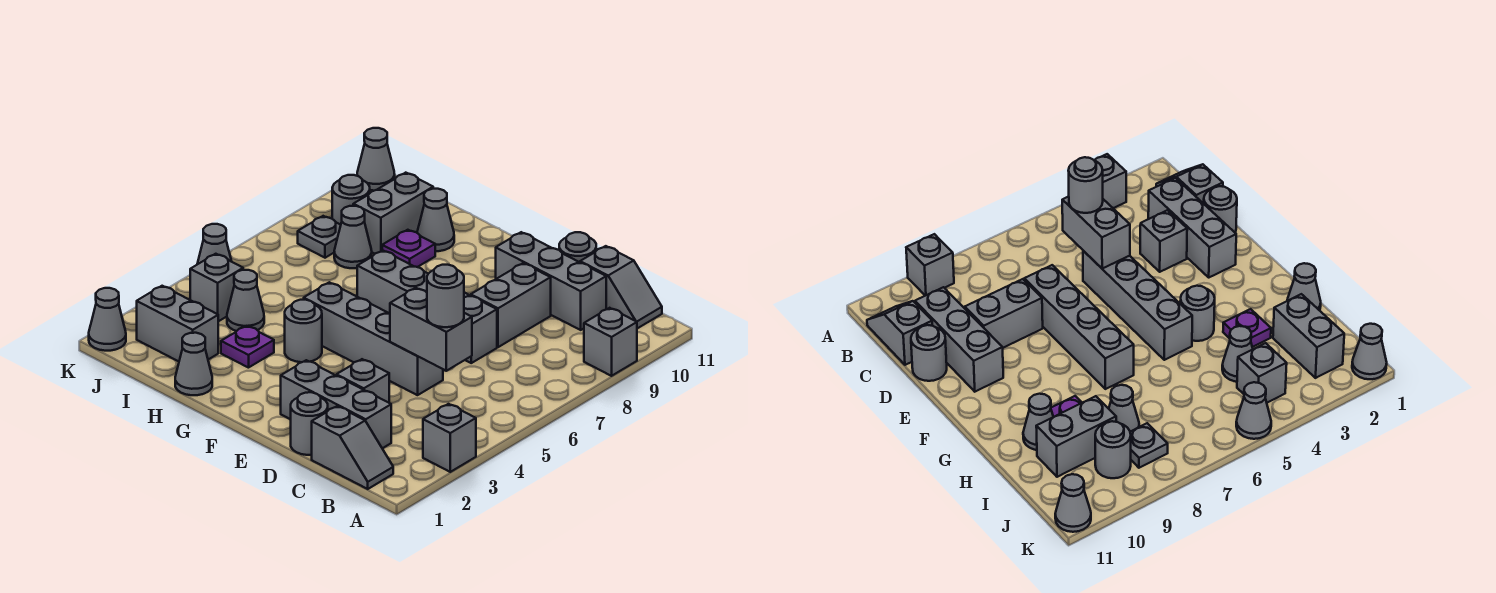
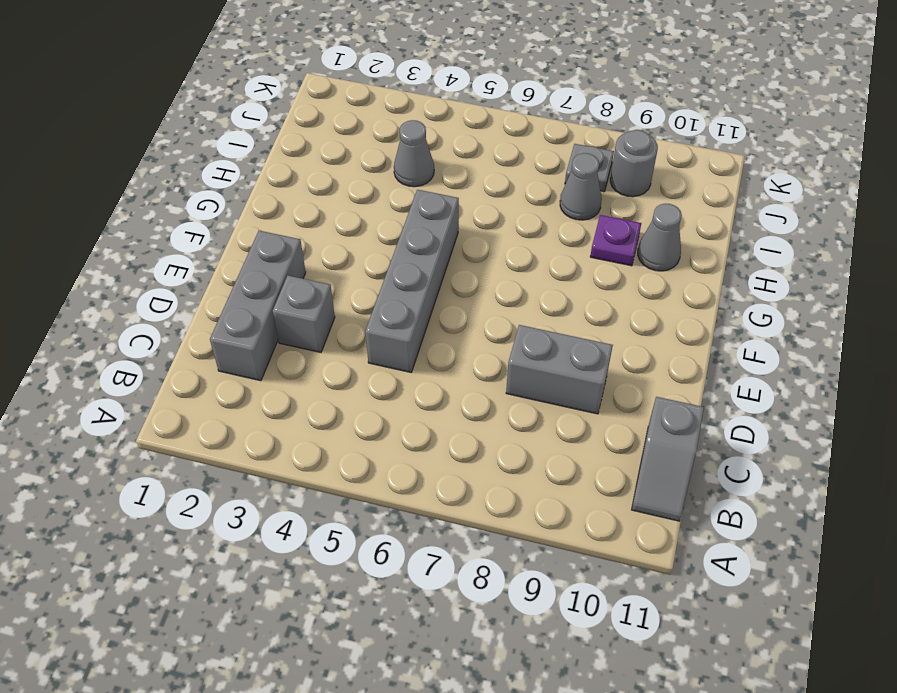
none -> grey brick A3 level 1
none -> grey brick A9 level 1
none -> grey slope B1:C1 level 1 top C

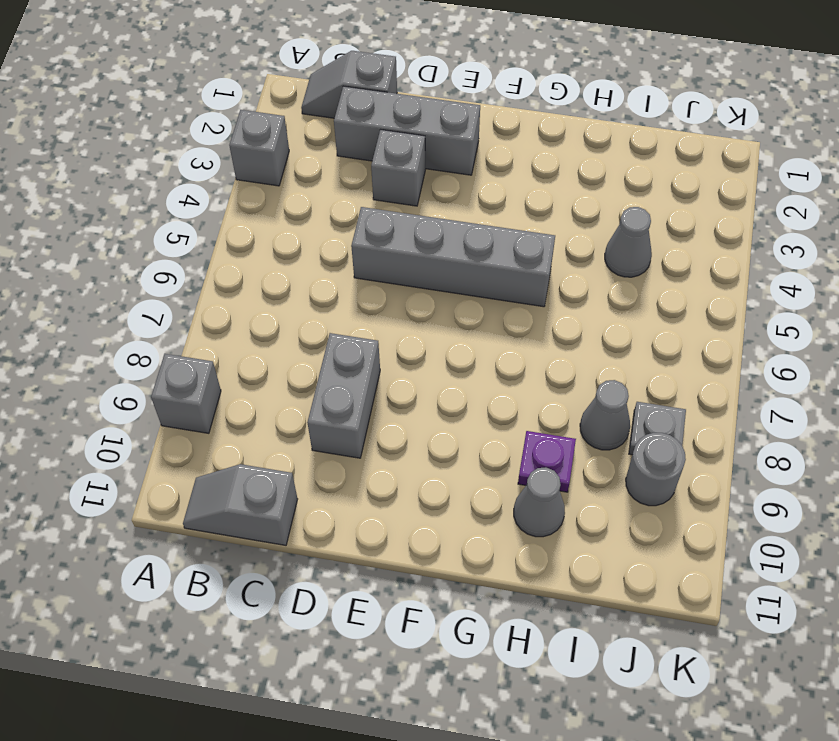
none -> grey brick C10:E10 level 1
none -> grey round brick D1 level 1
none -> grey brick D7:G7 level 1

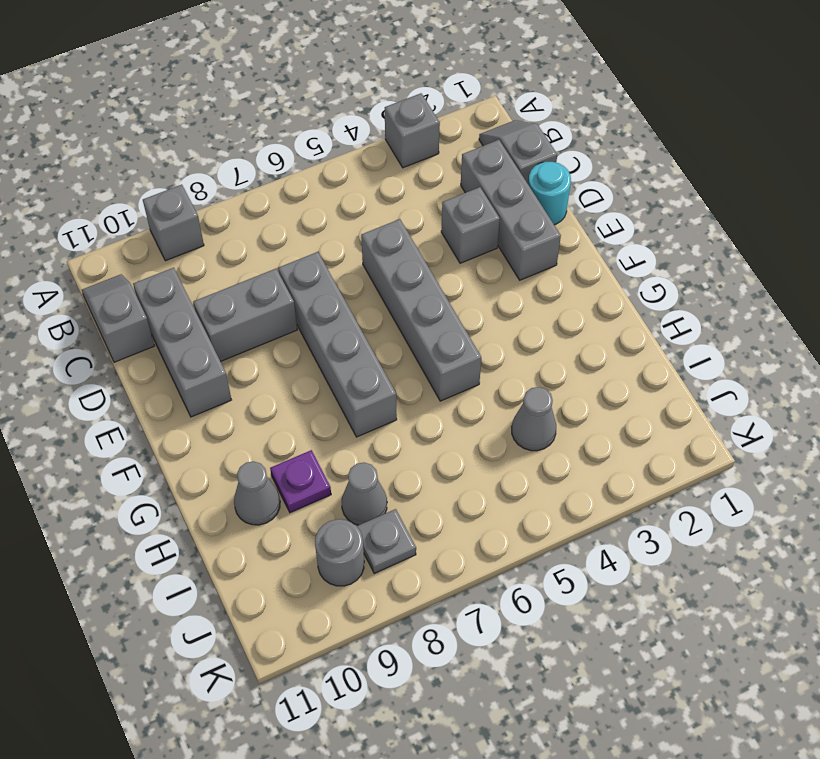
cyan round brick D1 level 1 -> grey round brick D1 level 1
none -> grey round brick D11 level 1
none -> grey round brick G4 level 1
none -> grey cone H1 level 1

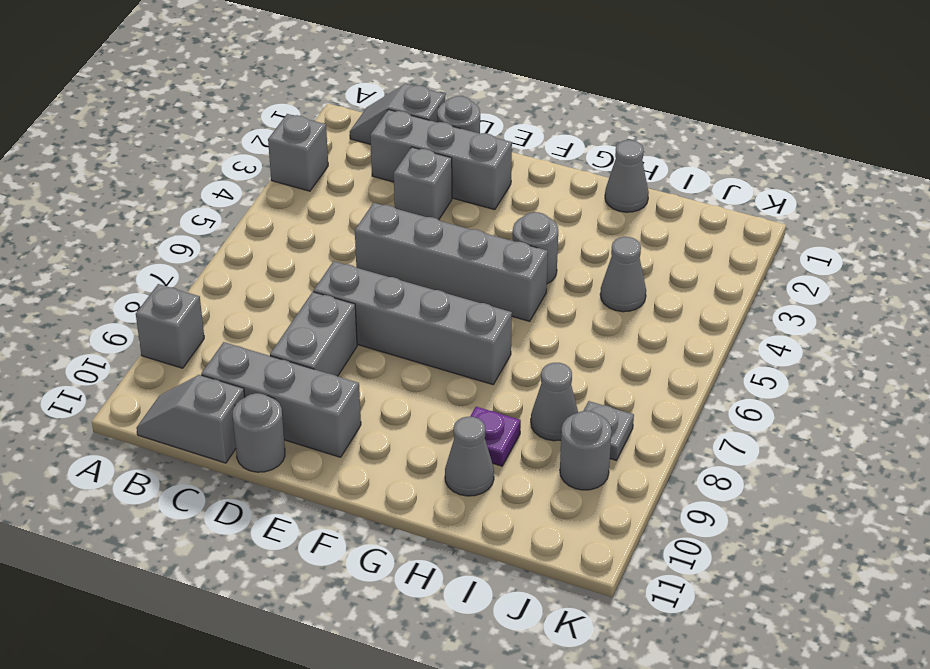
none -> purple plate H3 level 1
none -> grey brick I2:J2 level 1
none -> grey brick I9:I10 level 1

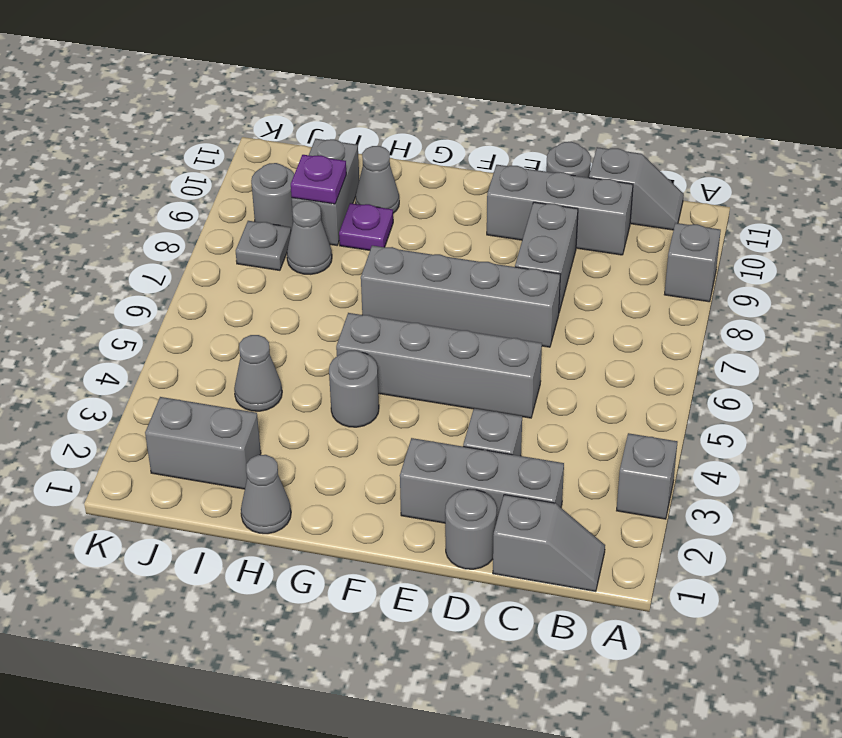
purple plate I9 level 2 -> purple plate H3 level 1
none -> grey brick J4 level 1
none -> grey cone K1 level 1
none -> grey cone K5 level 1

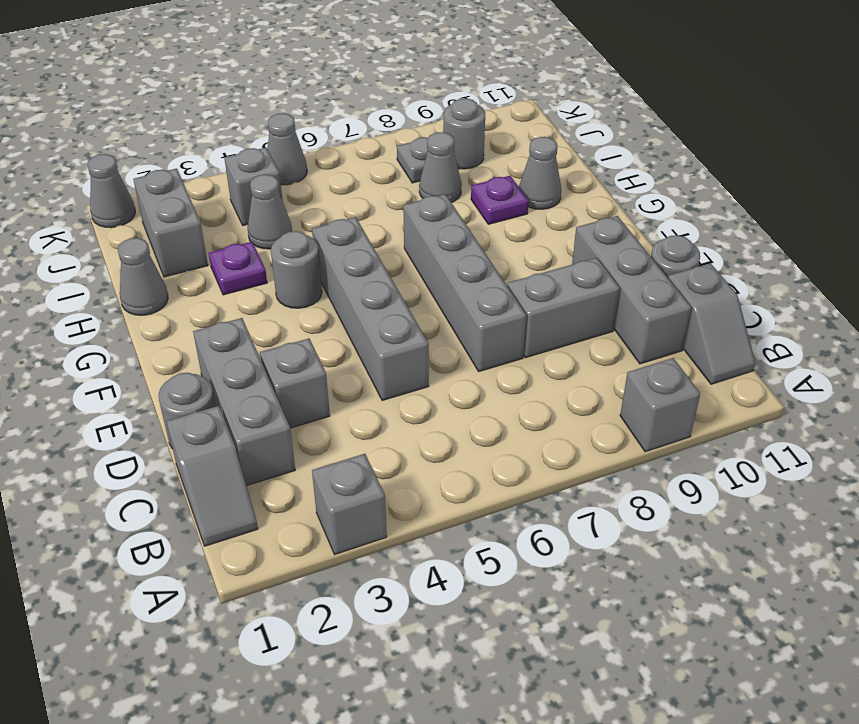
none -> grey brick I9:I10 level 1
none -> grey cone K11 level 1
none -> grey brick C5:D5 level 2

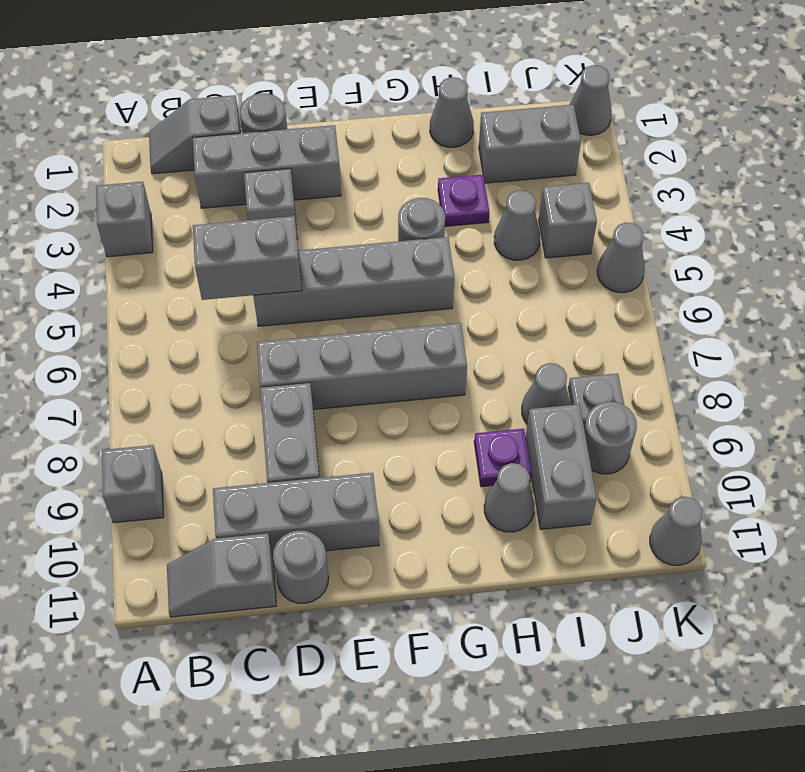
none -> grey round brick C5 level 3

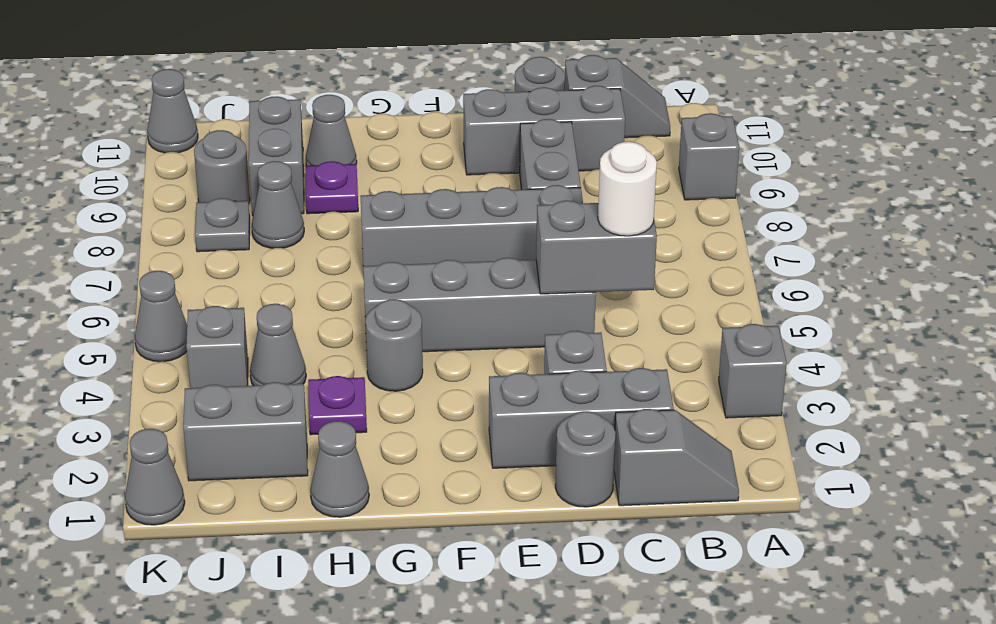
white round brick C5 level 3 -> grey round brick C5 level 3

